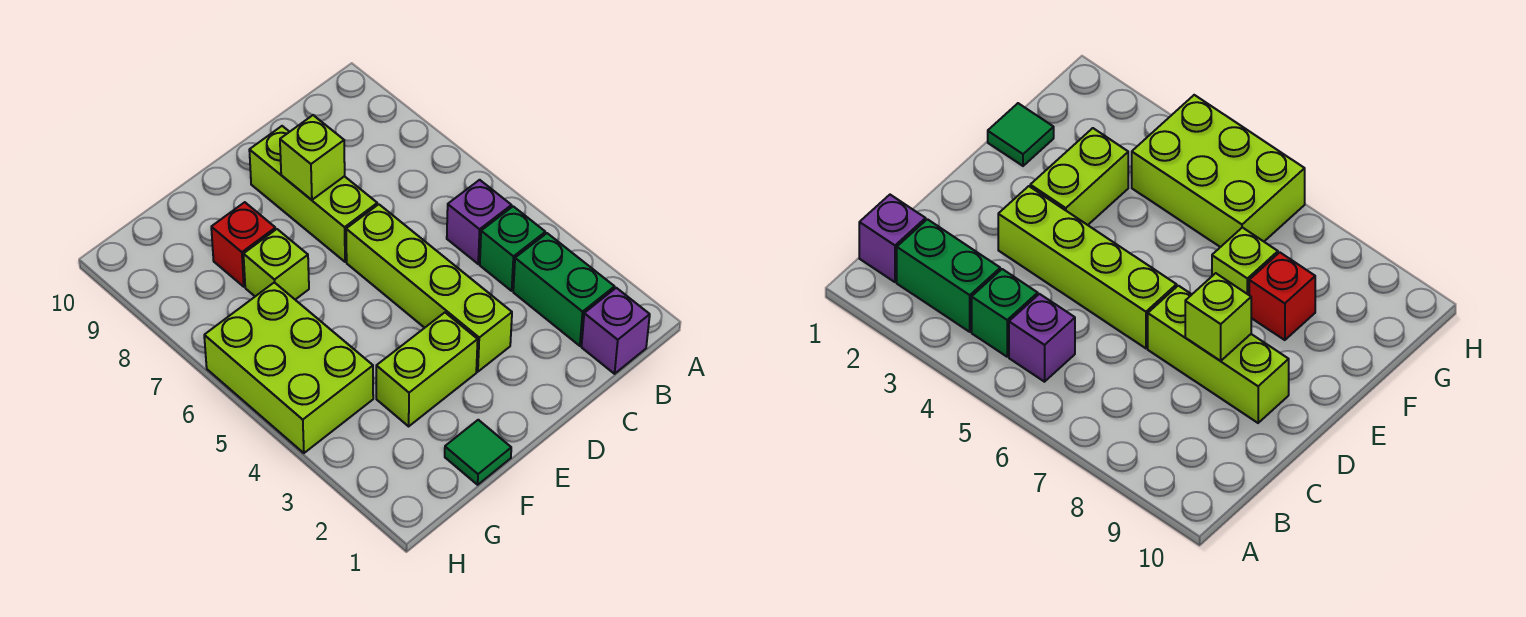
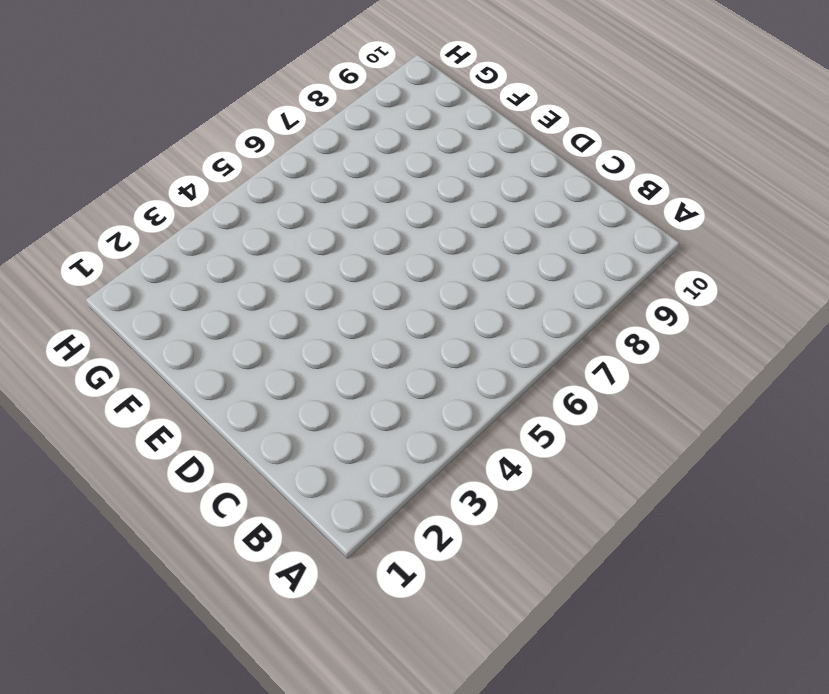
none -> purple brick B1 level 1
none -> green brick B2:B3 level 1
none -> green brick B4 level 1

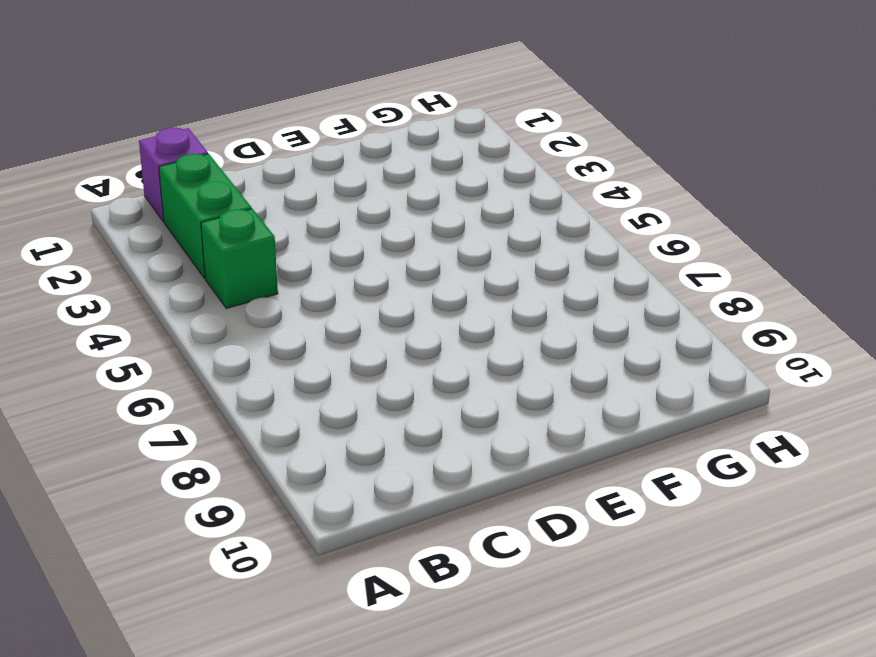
none -> purple brick B5 level 1
none -> lime brick D3:D6 level 1
none -> lime brick D7:D9 level 1

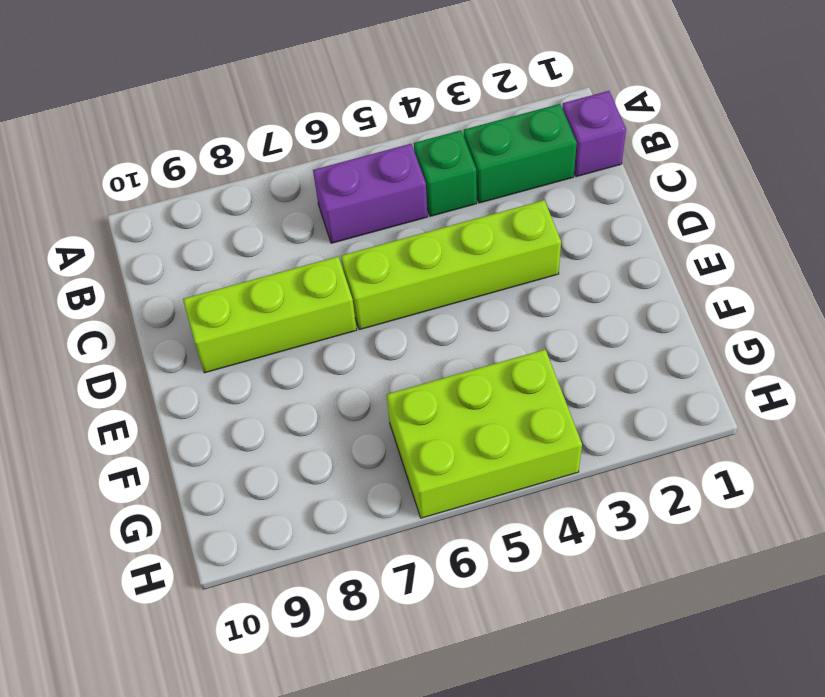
purple brick B5:B6 level 1 -> purple brick B5 level 1
none -> lime brick E3:F3 level 1
none -> green tile F1 level 1
none -> lime brick F7 level 1

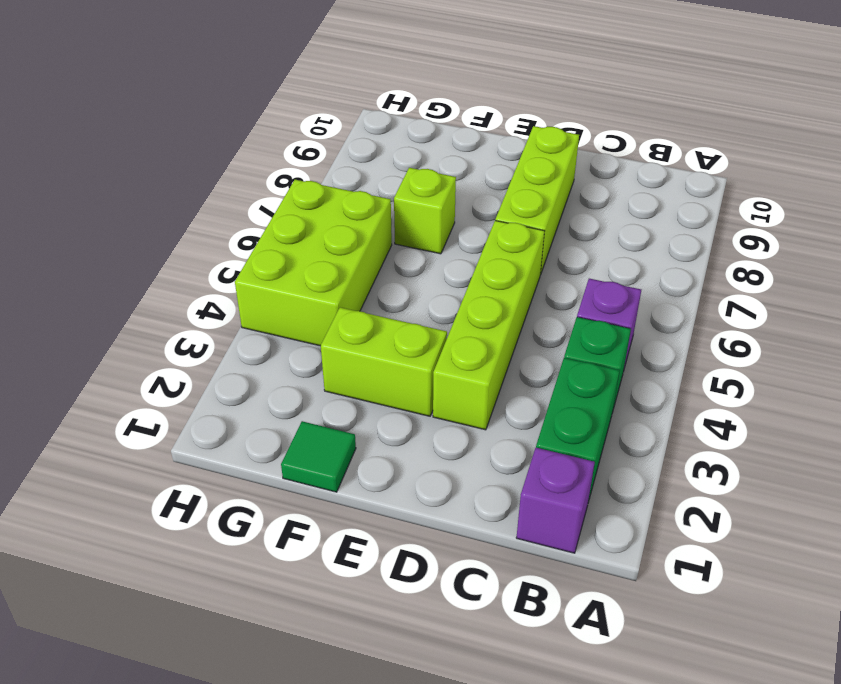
none -> red brick F8 level 1
none -> lime brick D8 level 2

